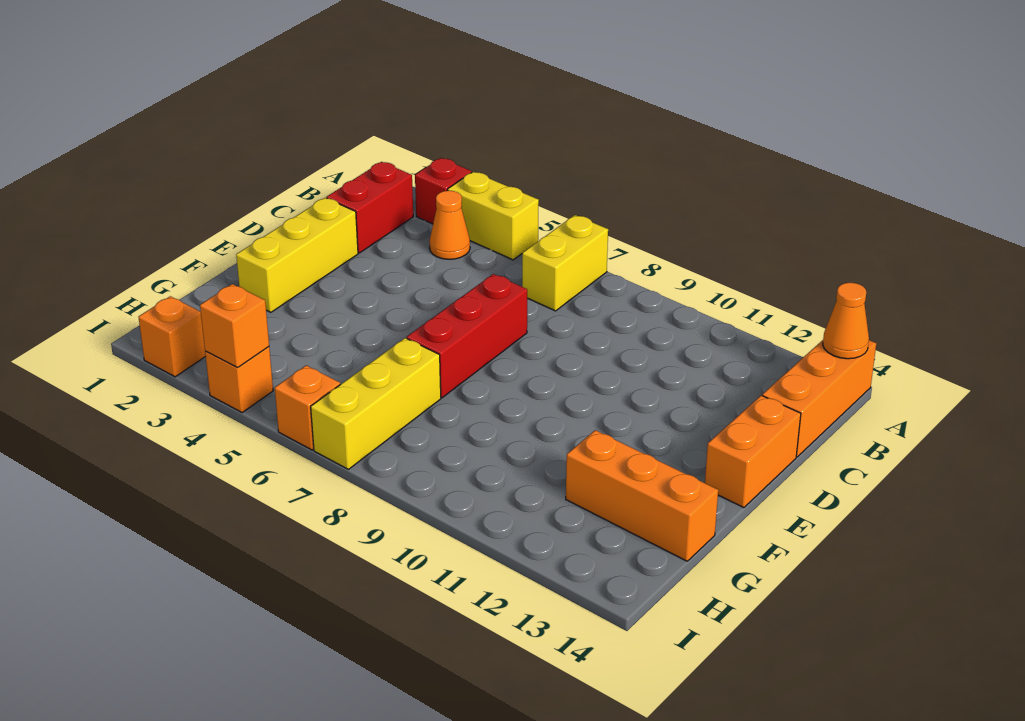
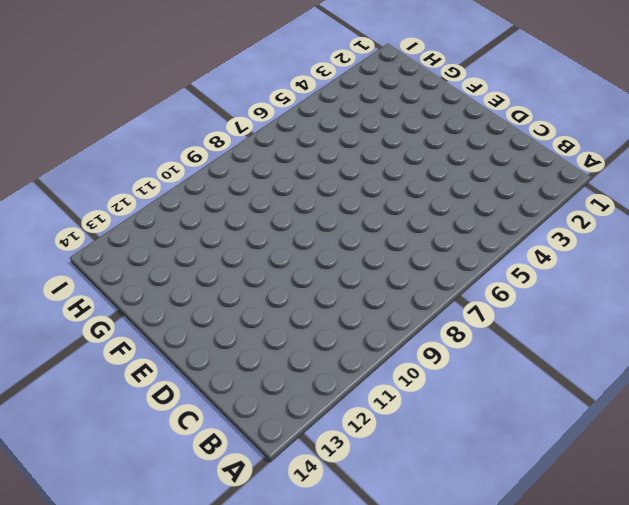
none -> red brick A3 level 1
none -> yellow brick A4:A5 level 1
none -> yellow brick A7:B7 level 1

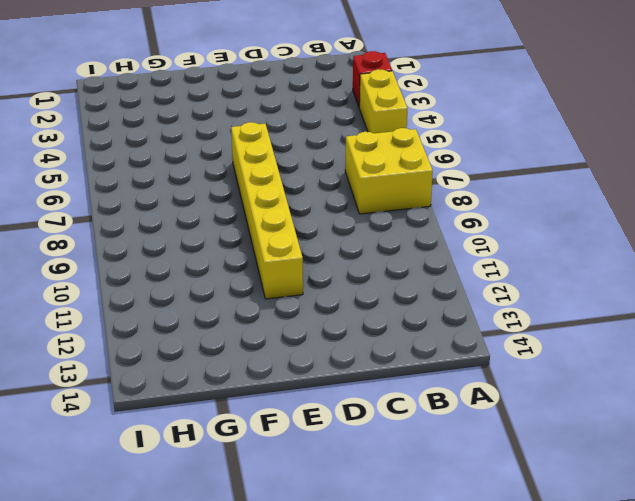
yellow brick A7:B8 level 1 -> yellow brick A7:B7 level 1
yellow brick E6:E11 level 1 -> red brick D7:F7 level 1
none -> orange brick A14:C14 level 1
none -> red brick B2:C2 level 1
none -> orange cone B4 level 1

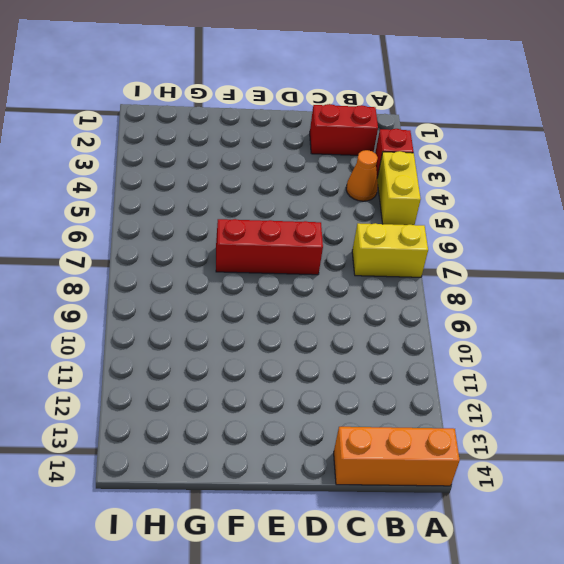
none -> yellow brick D2:F2 level 1
none -> orange brick D14:E14 level 1
none -> yellow brick G7:I7 level 1

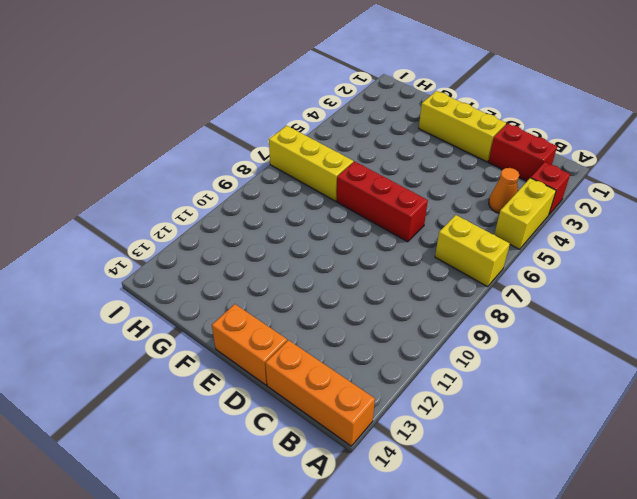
none -> orange brick G12:G14 level 1
none -> orange brick I2 level 1
none -> orange brick I4 level 1

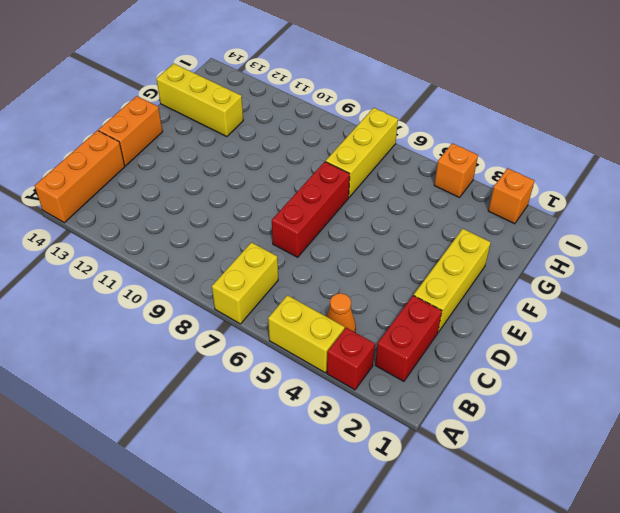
yellow brick G12:G14 level 1 -> orange brick G12:G14 level 1
none -> orange brick I6 level 1
none -> orange cone A14 level 2
none -> orange brick I4 level 2

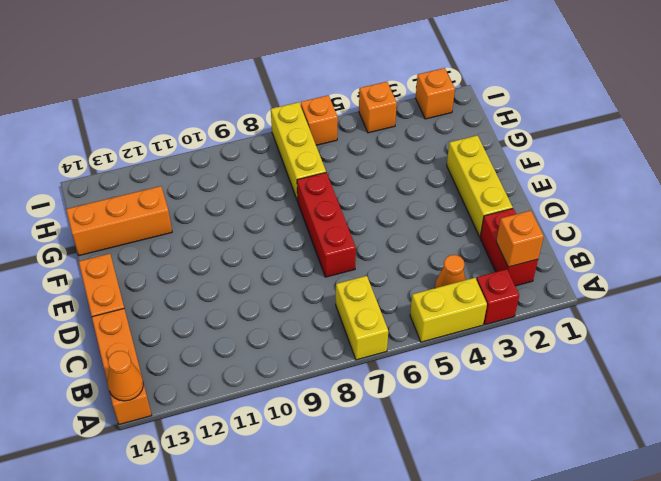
orange brick B2 level 2 -> orange brick I4 level 2

